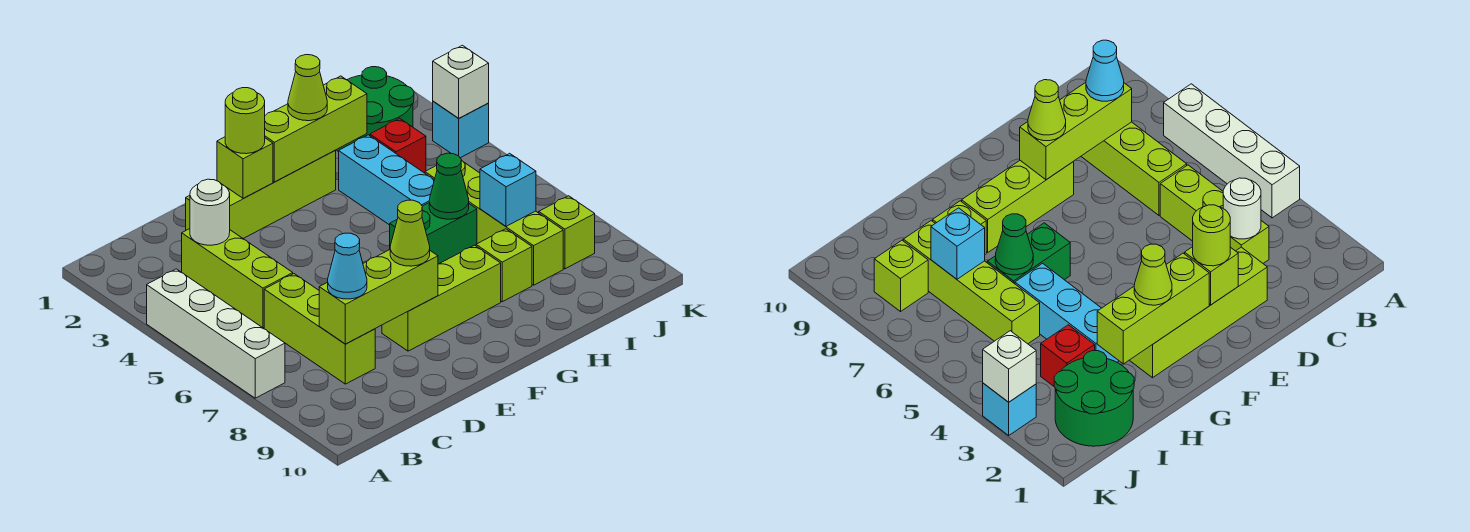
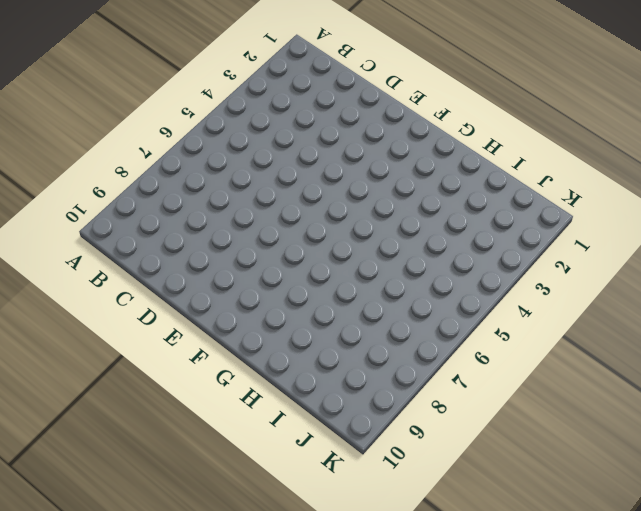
none -> white brick A4:A7 level 1
none -> lime brick C3:C5 level 1
none -> lime brick C6:C8 level 1

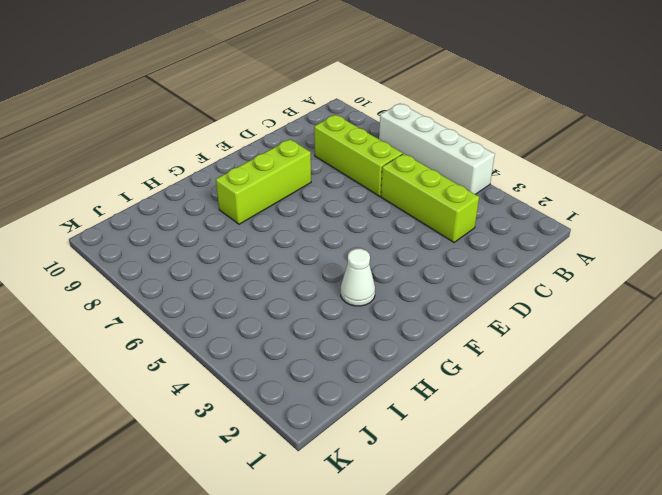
white cone G3 level 1 -> none
none -> lime brick D2:G2 level 1
none -> green brick G6:H6 level 1
none -> cyan brick H3:H5 level 1

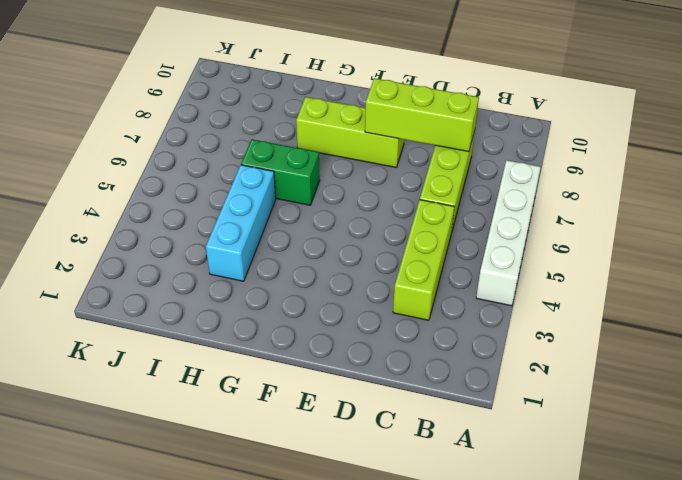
none -> lime brick D2:G2 level 1
none -> lime brick H8 level 1
none -> green round brick I1:J2 level 1

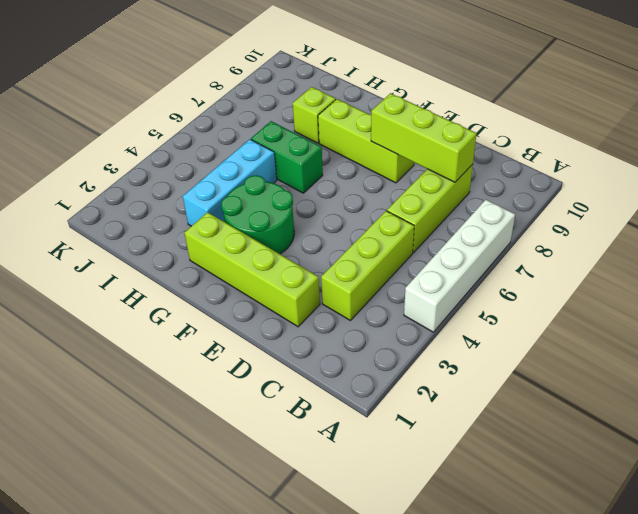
green round brick F3:G4 level 1 -> green round brick I1:J2 level 1
none -> red brick I3 level 1
none -> lime brick I5:I8 level 1
none -> lime brick J8 level 1

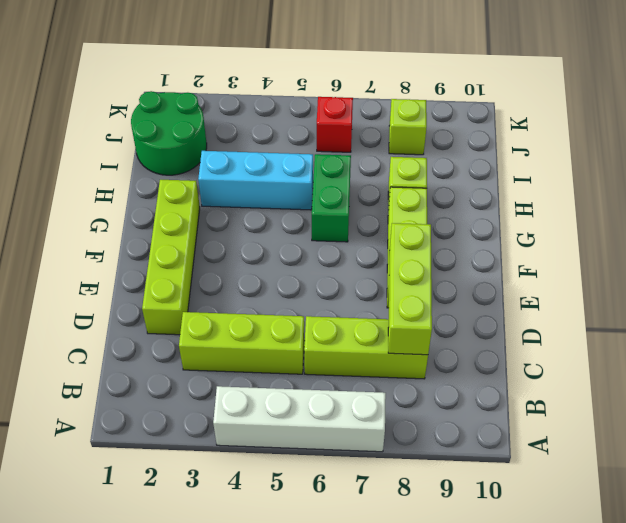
red brick J6 level 1 -> red brick I3 level 1
none -> lime brick I5:I8 level 1
none -> cyan brick K3 level 1
none -> white round brick C3 level 2

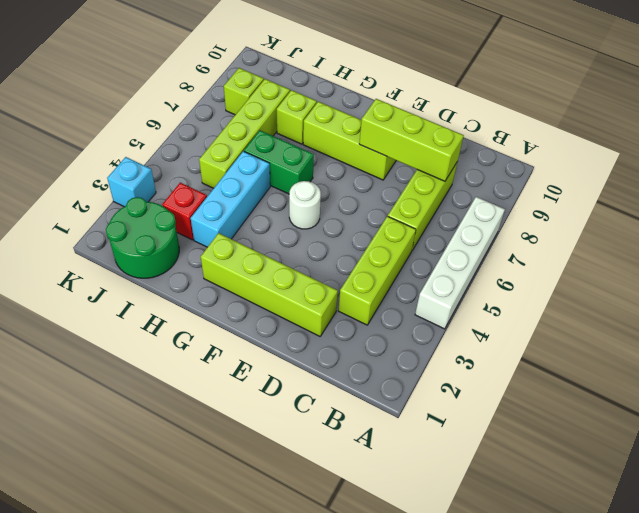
white round brick F5 level 1 -> white round brick C3 level 2
none -> lime brick E2 level 2
none -> lime brick F2:H2 level 2
none -> green cone H6 level 2

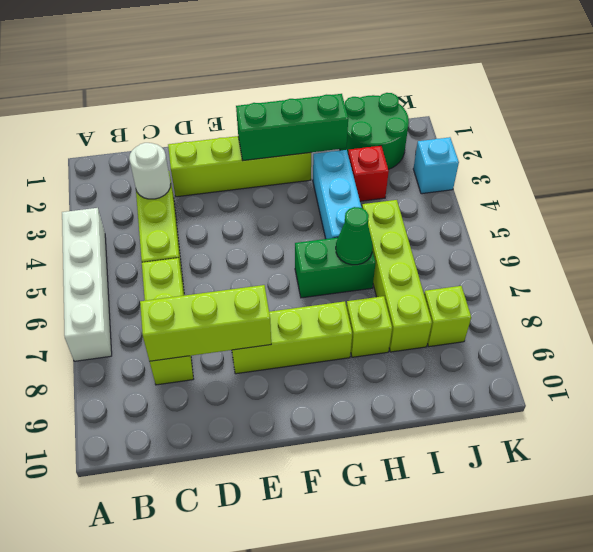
green brick F2:H2 level 2 -> lime brick F2:H2 level 2
none -> lime brick E2 level 2
none -> cyan brick I7 level 2
none -> white brick K3 level 2

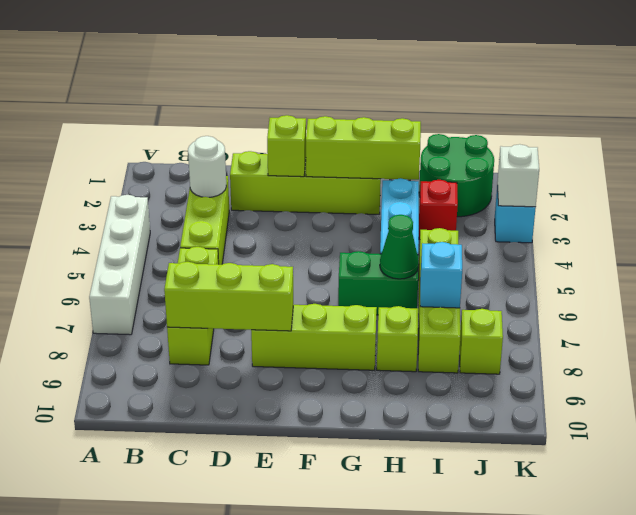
none -> cyan cone C8 level 3
none -> lime round brick E2 level 3
none -> lime cone E8 level 3

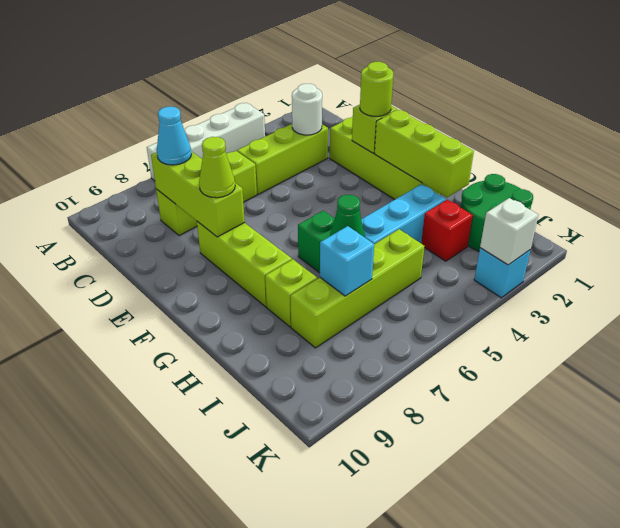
none -> lime brick J8 level 1
none -> lime cone G2 level 3

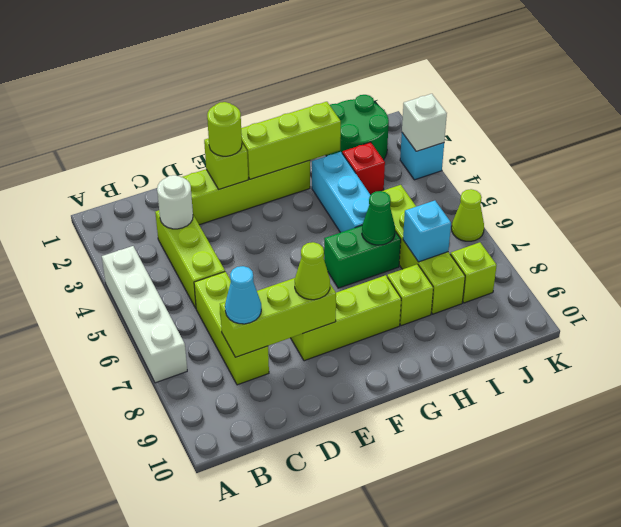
lime cone K6 level 1 -> lime cone G2 level 3

